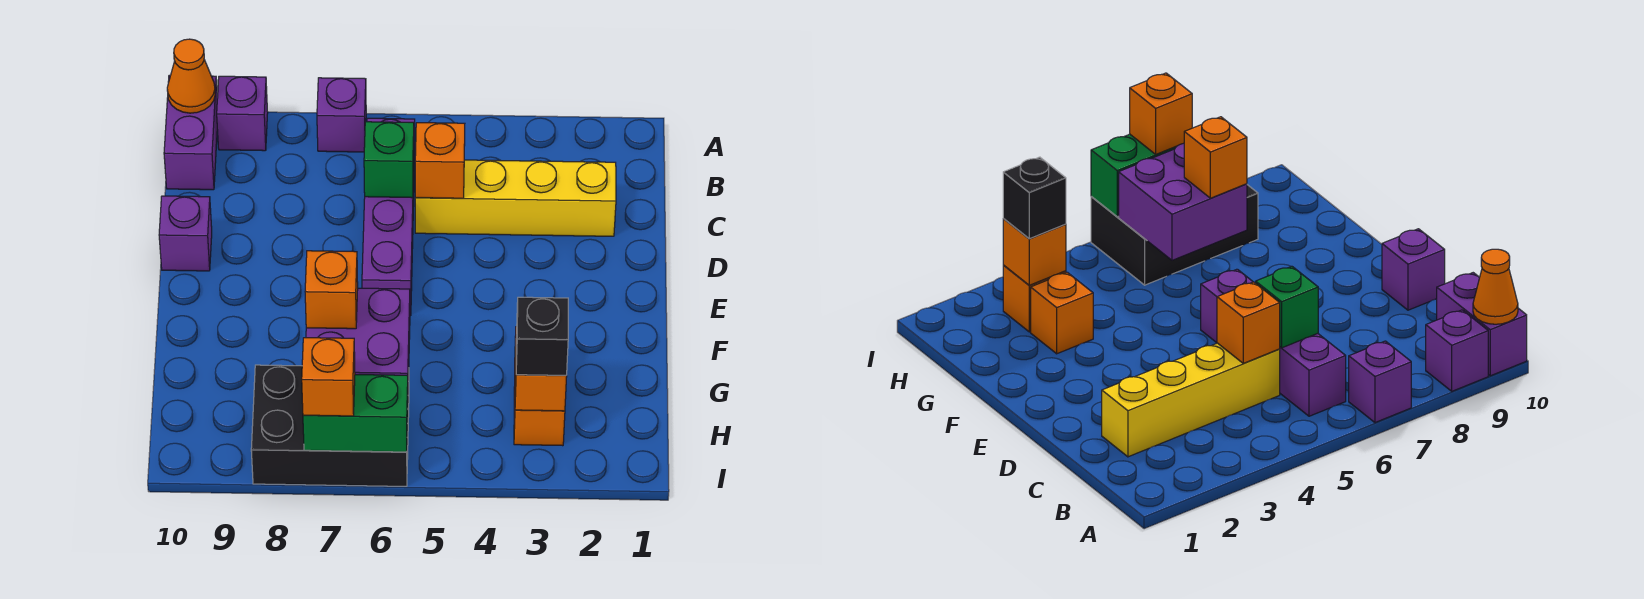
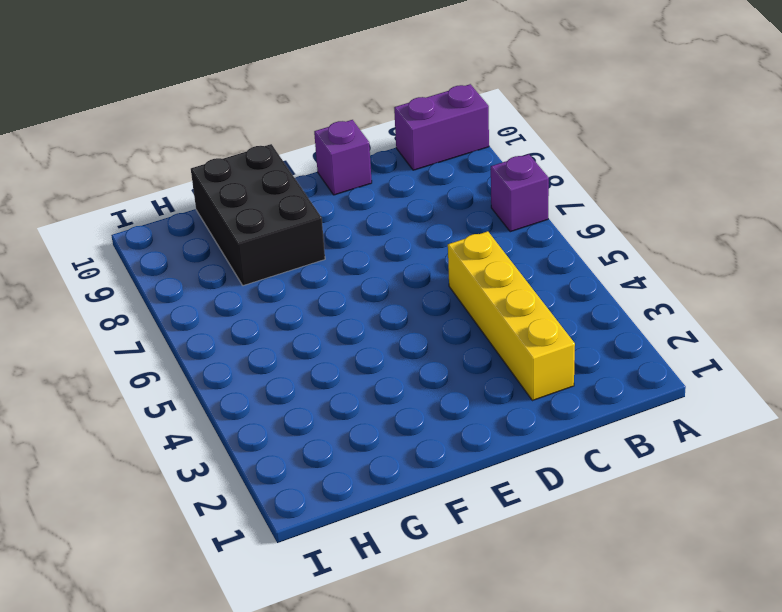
black brick F8:G10 level 1 -> black brick H6:I8 level 1
none -> purple brick A9 level 1
none -> purple brick B6:E6 level 1
none -> orange brick G3 level 1

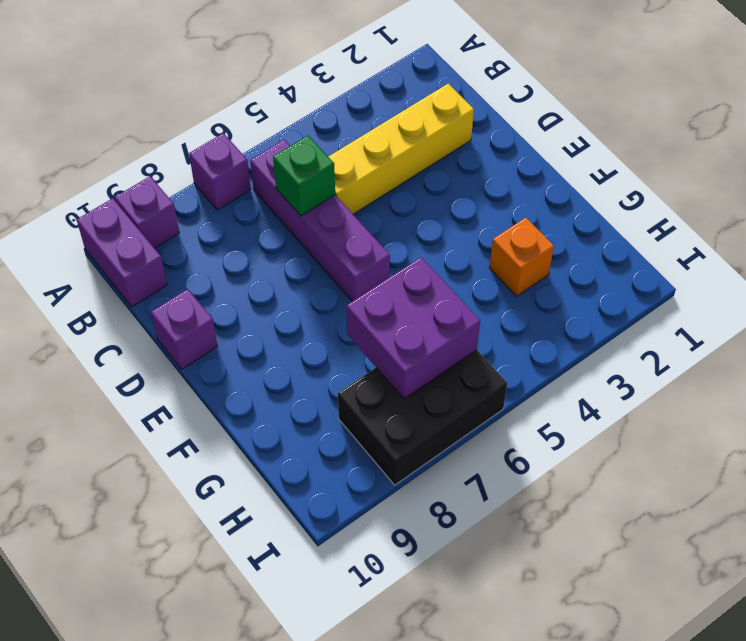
none -> orange brick H3 level 1
none -> orange cone A10 level 2
none -> orange brick C5 level 2

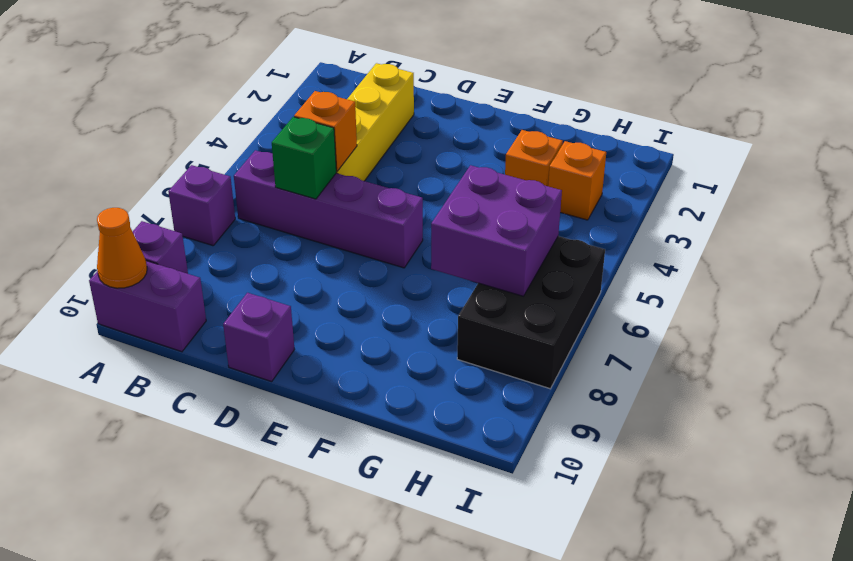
none -> orange brick H3 level 2
none -> green brick I6:I7 level 2
none -> orange brick G7 level 3

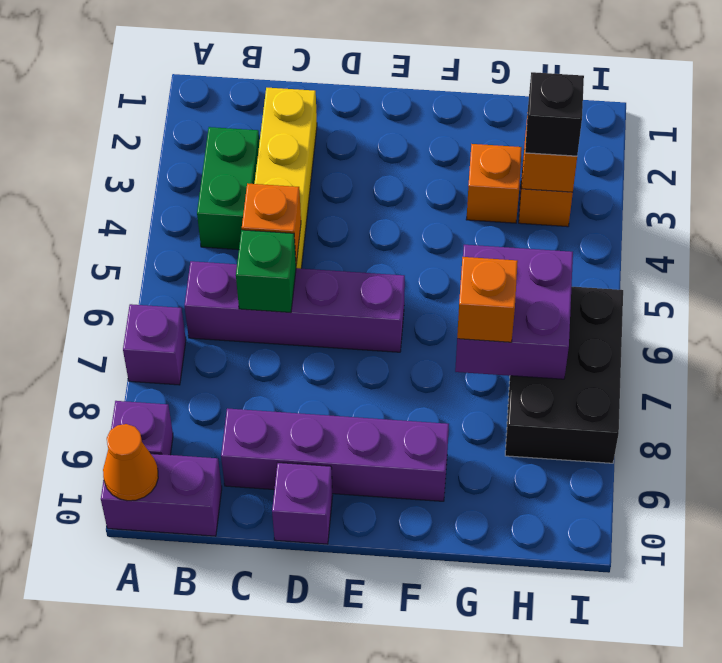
green brick B3:B4 level 1 -> green brick I6:I7 level 2
purple brick C9:F9 level 1 -> none
none -> orange brick I7 level 3

